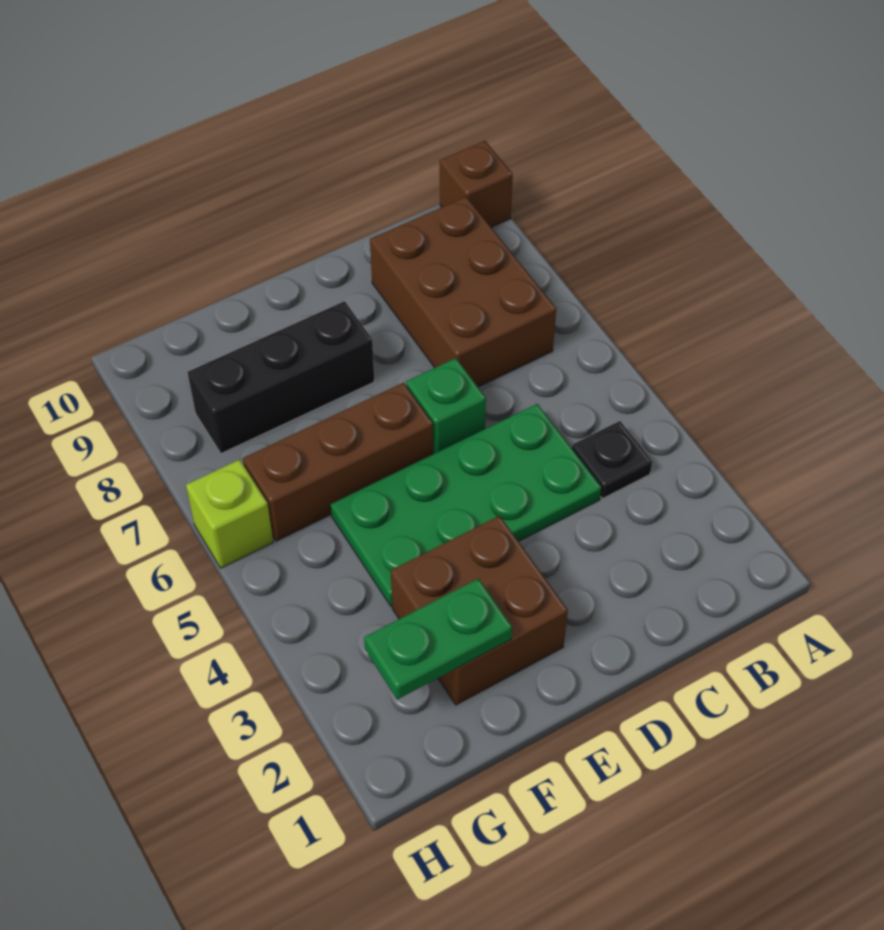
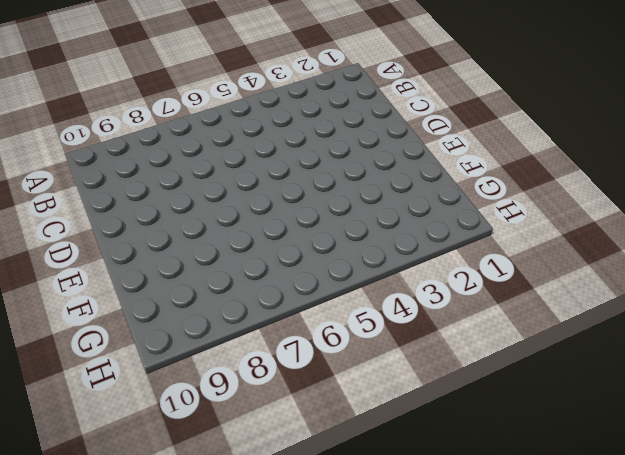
none -> brown brick A10 level 1
none -> black plate B4 level 1

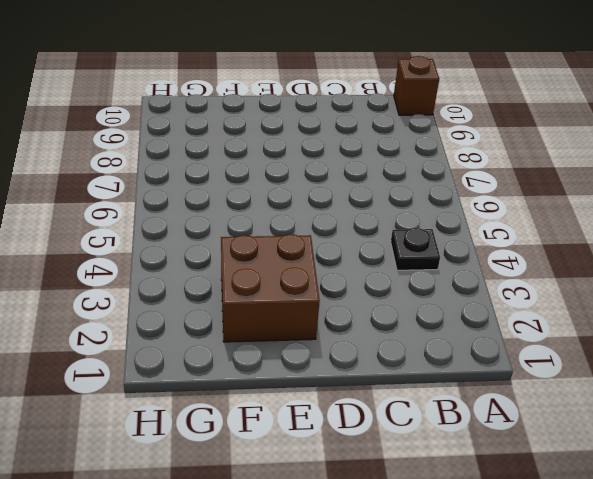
none -> brown brick B7:C9 level 1
none -> green plate C4:F5 level 1

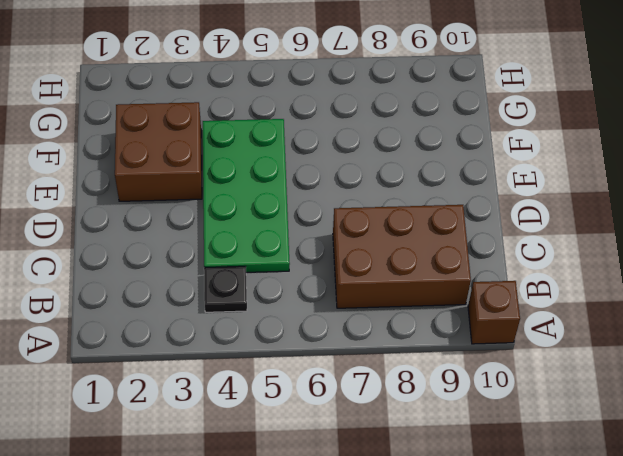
none -> green brick D6 level 1
none -> brown brick E6:G6 level 1

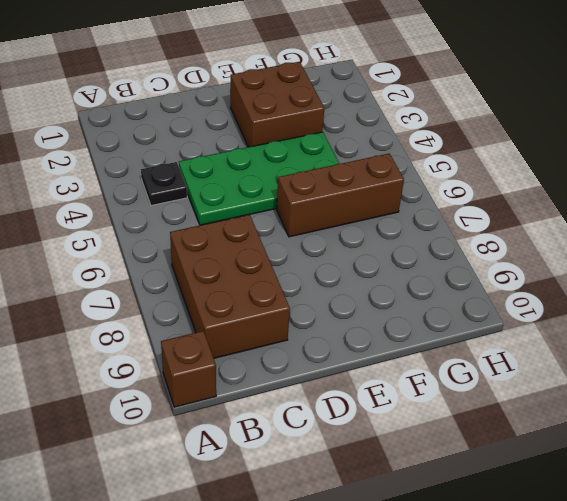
none -> green brick D6 level 1
none -> black brick E8:G8 level 1

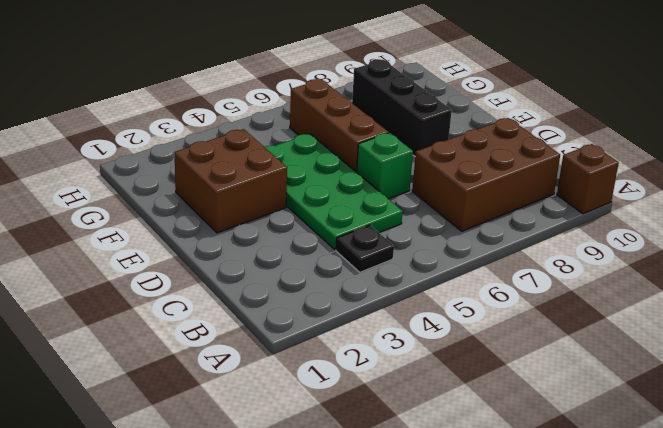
none -> lime brick H6 level 1
none -> green plate F2:G2 level 2

